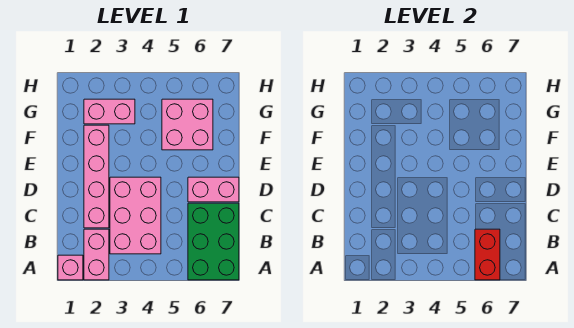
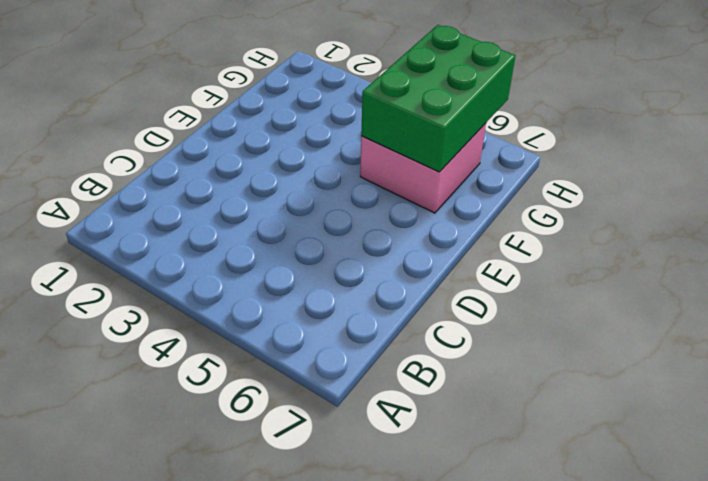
green brick F5:H6 level 2 -> green brick A6:C7 level 1
none -> pink brick A1 level 1
none -> pink brick A2:B2 level 1

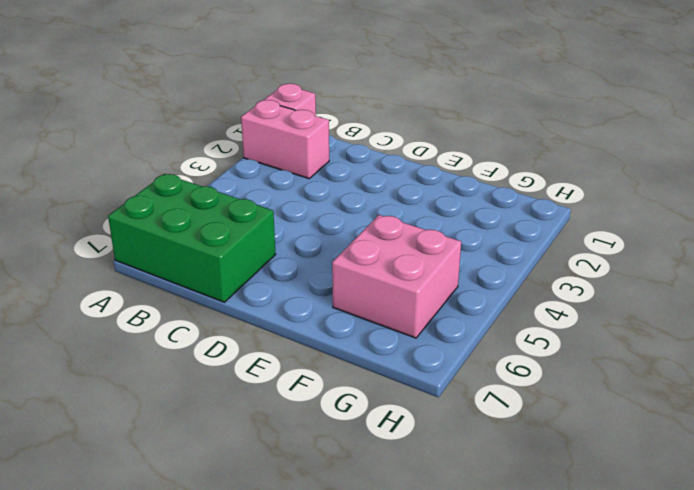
none -> pink brick B3:D4 level 1
none -> pink brick C2:F2 level 1

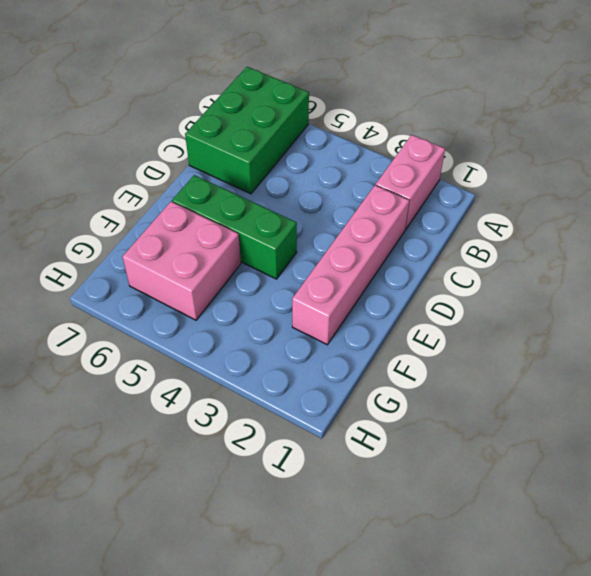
green brick E4:E6 level 1 -> none
none -> pink brick A1 level 1
none -> pink brick B3:D4 level 1

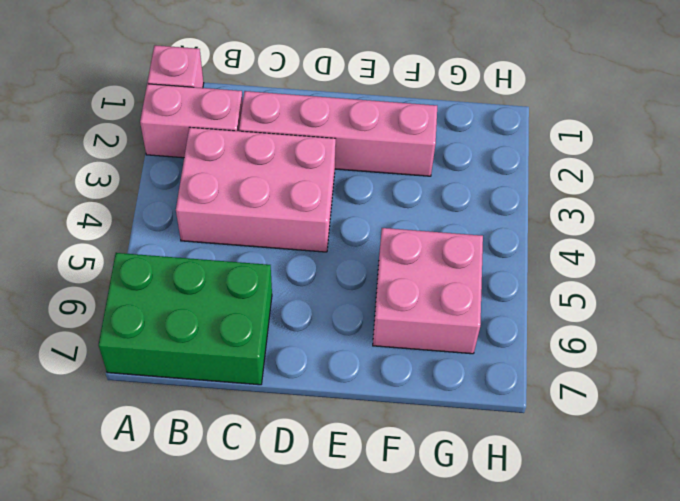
none -> pink brick D6:D7 level 1
none -> pink brick G2:G3 level 1

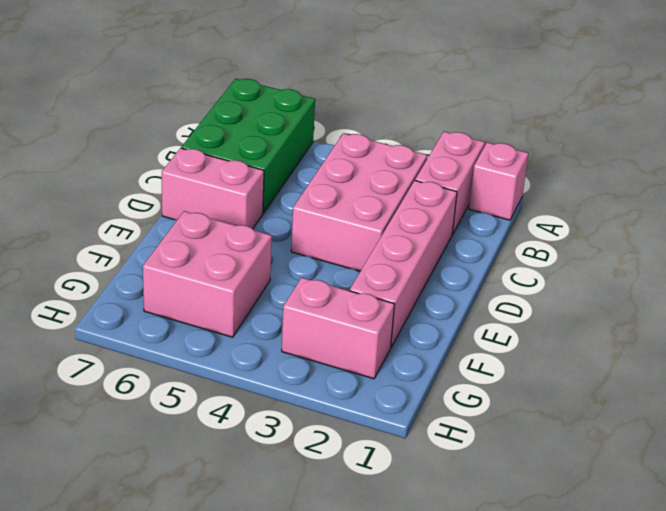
none -> red brick A6:B6 level 2

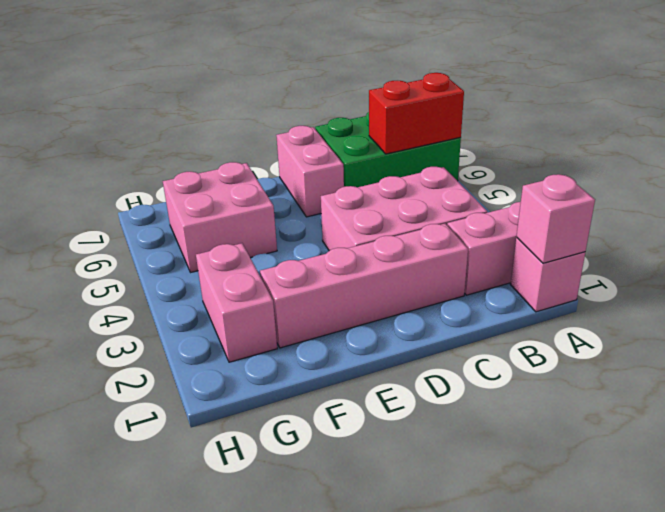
pink brick A1 level 2 -> none

